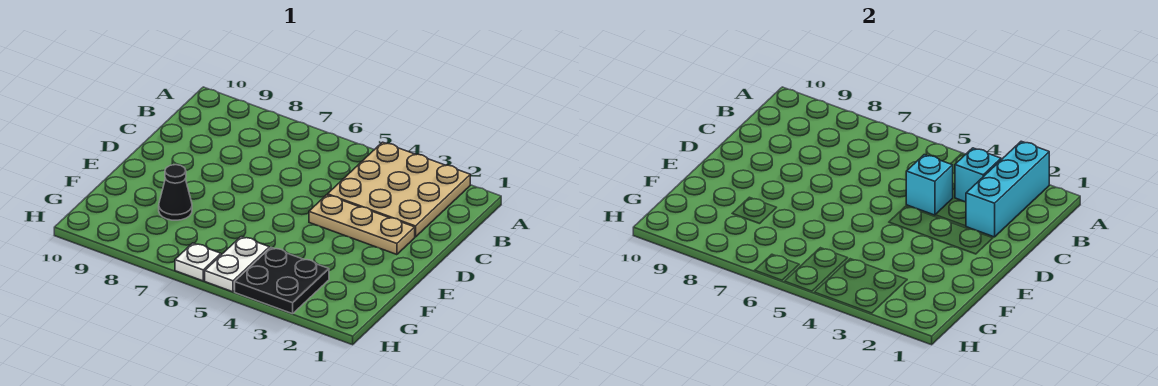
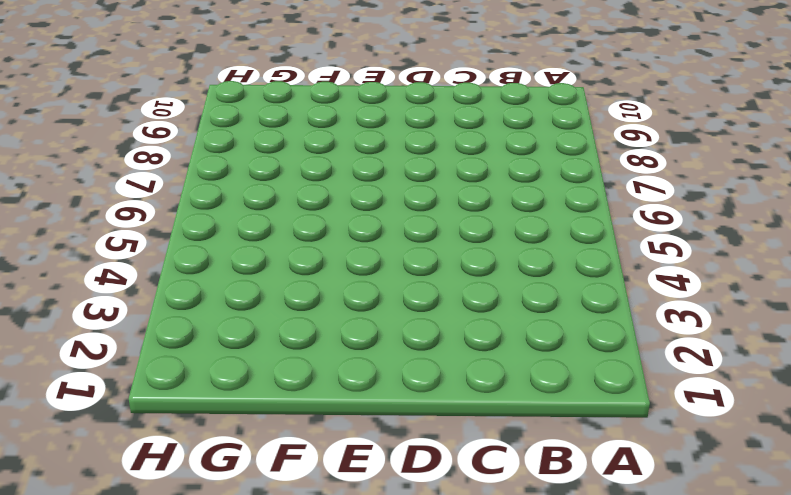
none -> tan plate A2:C4 level 1
none -> tan plate D2:D4 level 1

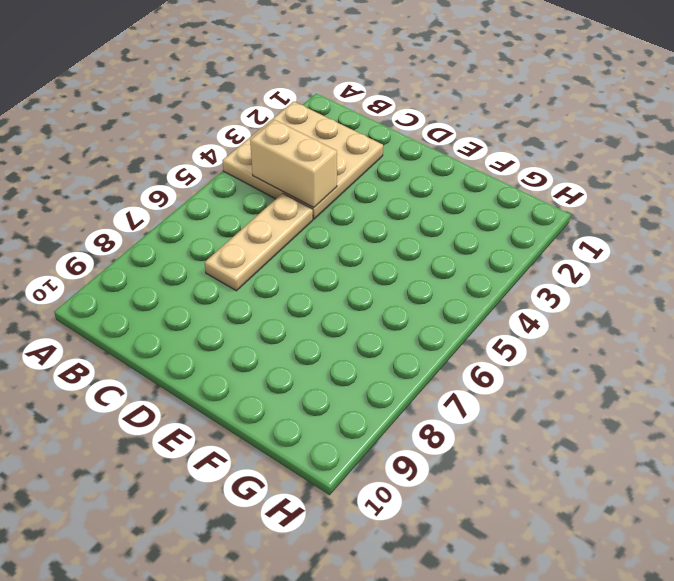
tan brick B4:C4 level 2 -> cyan brick C4 level 2
tan plate C5:C7 level 1 -> tan plate D2:D4 level 1
none -> black cone F8 level 1
none -> black plate G3:H4 level 1

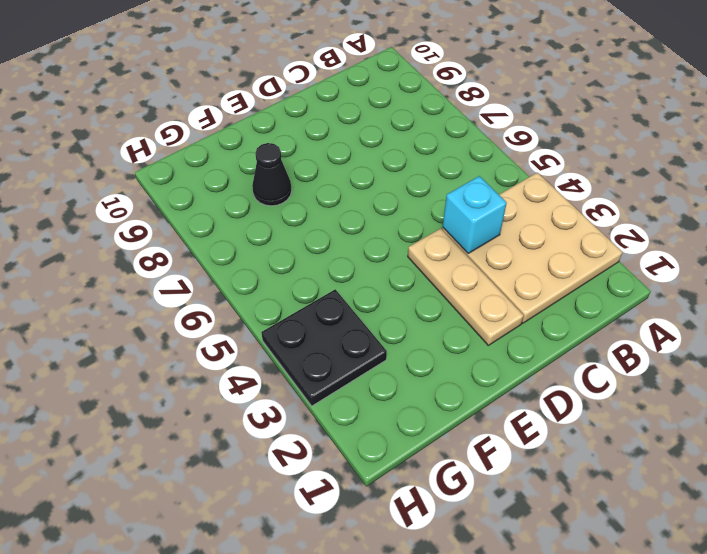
none -> white plate G5:H5 level 1
none -> white plate H6 level 1

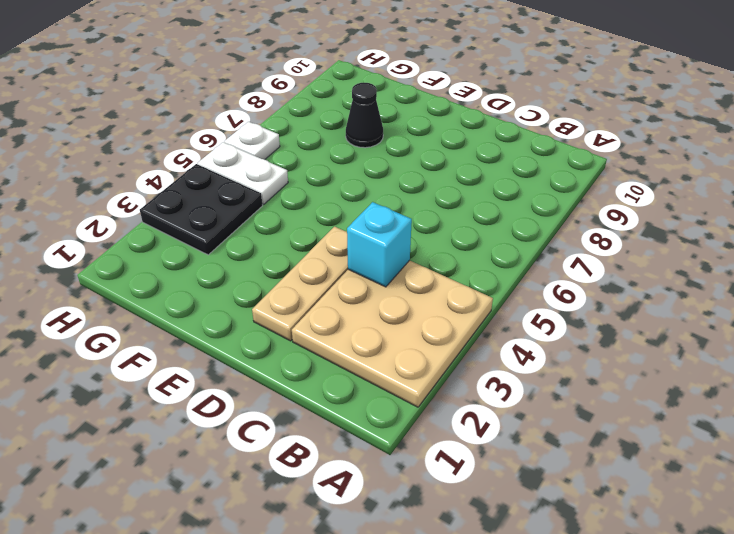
none -> cyan brick A2:C2 level 2
none -> cyan brick B3 level 2

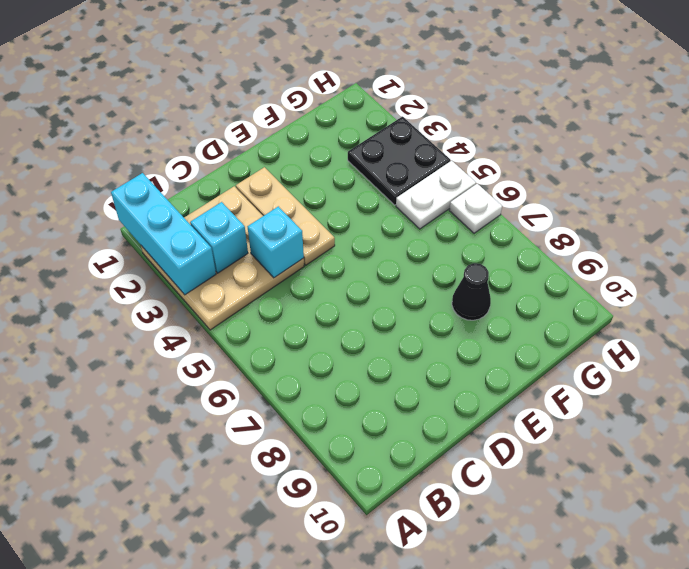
cyan brick A1:A3 level 2 -> cyan brick A2:C2 level 2

